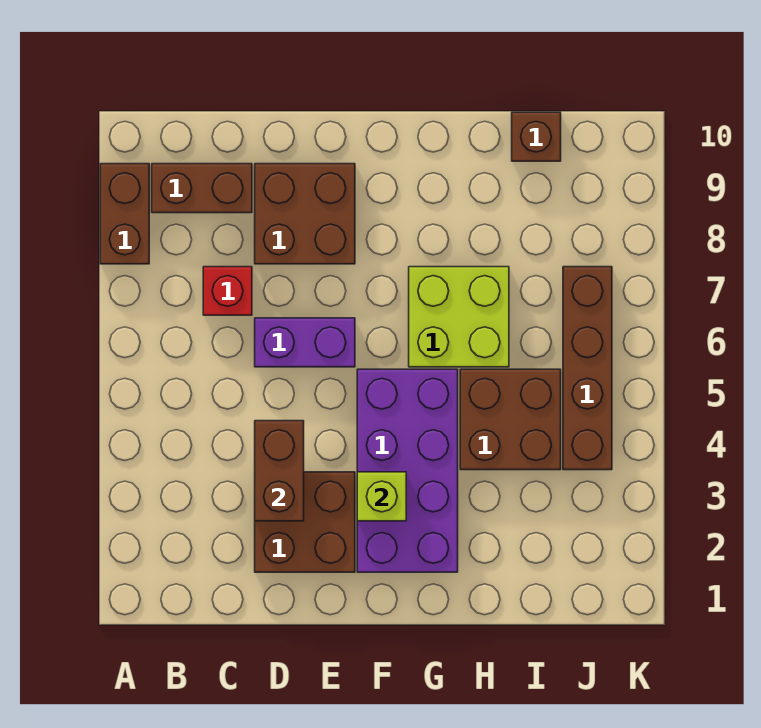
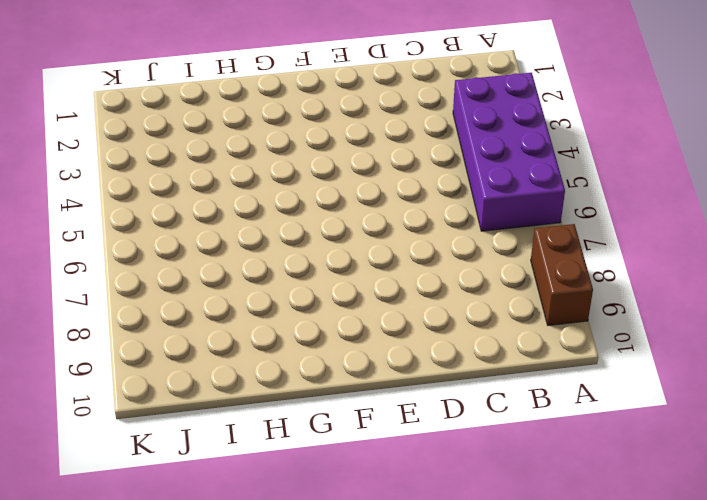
purple brick A3:B6 level 1 -> purple brick F2:G5 level 1
none -> brown brick B9:C9 level 1
none -> red brick C7 level 1
none -> brown brick D2:E3 level 1

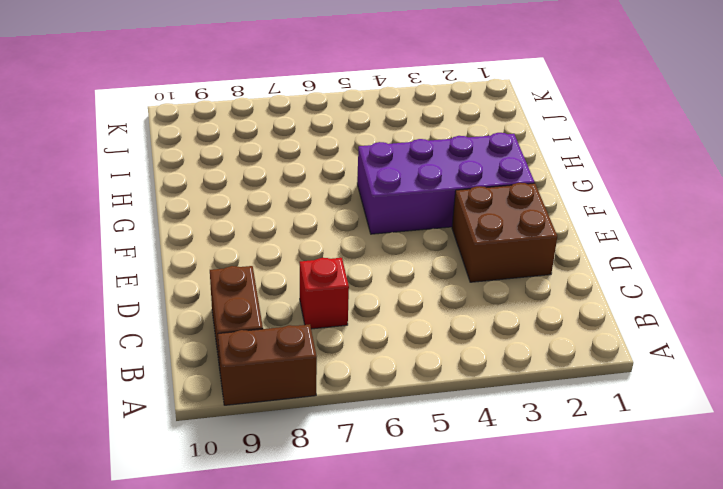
none -> purple brick D6:E6 level 1
none -> brown brick D8:E9 level 1
none -> lime brick G6:H7 level 1

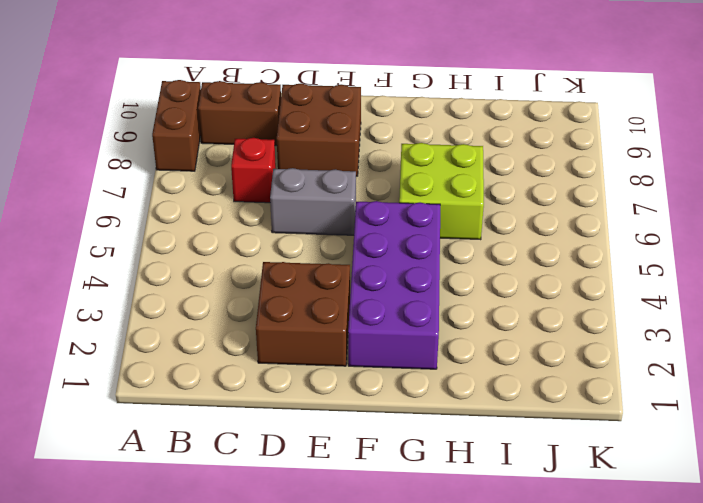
grey brick D6:E6 level 1 -> purple brick D6:E6 level 1
none -> brown brick H4:I5 level 1
none -> brown brick I10 level 1
none -> brown brick J4:J7 level 1

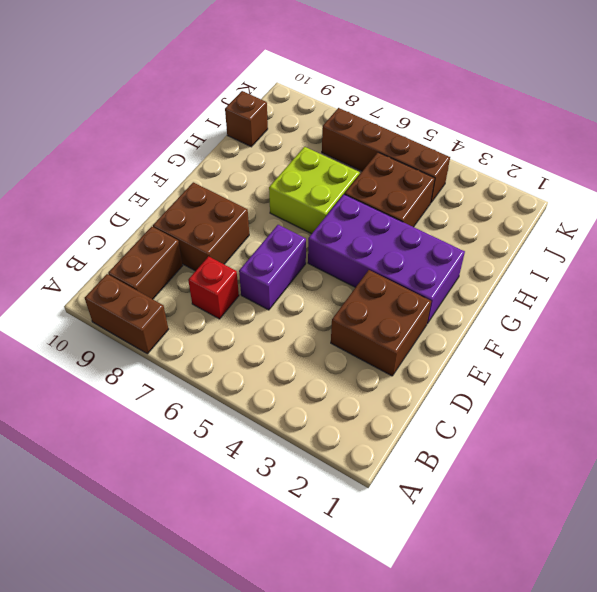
none -> brown brick D3:D4 level 2
none -> lime brick F3 level 2

